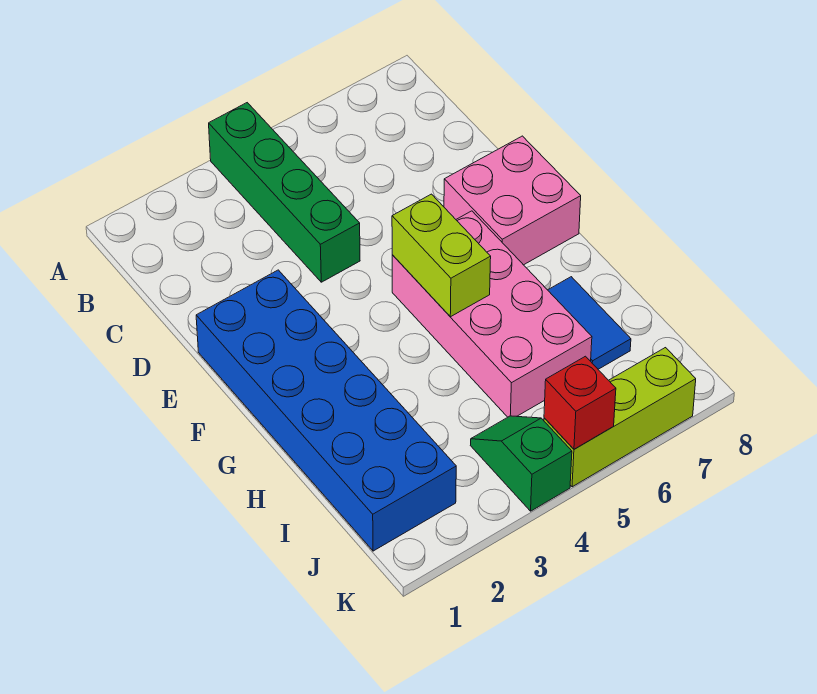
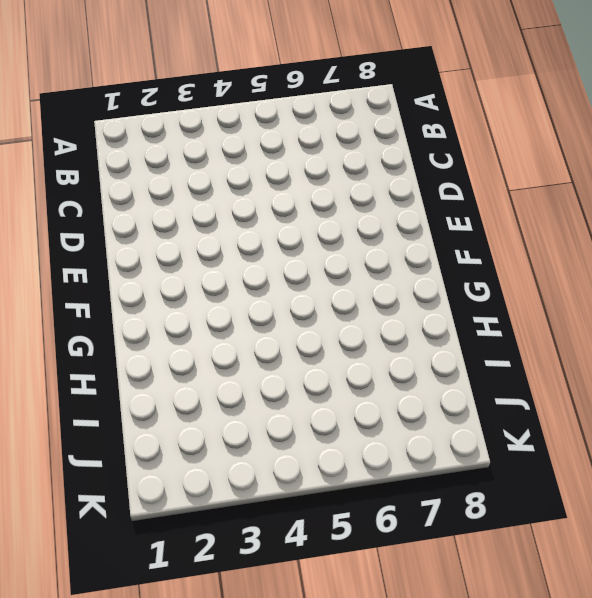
none -> green brick A4:D4 level 1
none -> blue brick E1:J2 level 1

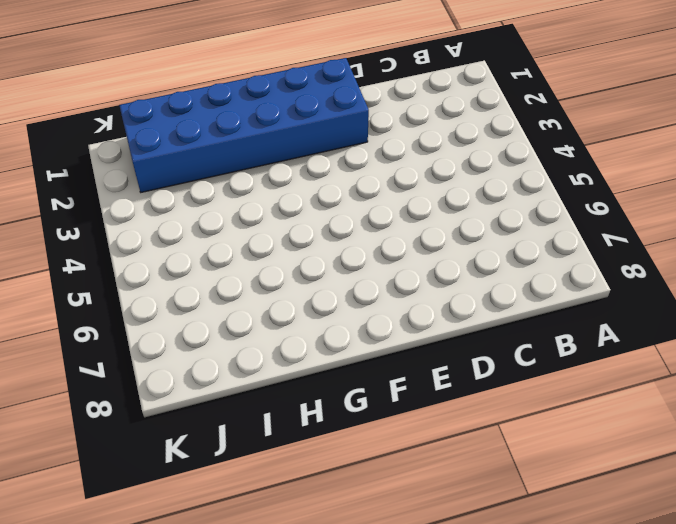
none -> green brick A4:D4 level 1
none -> pink brick E7:F8 level 1

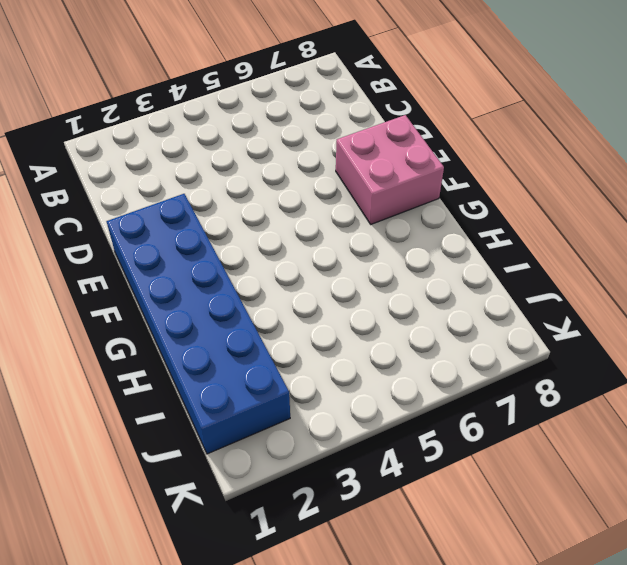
none -> green brick A4:D4 level 1
none -> pink brick F5:I6 level 1

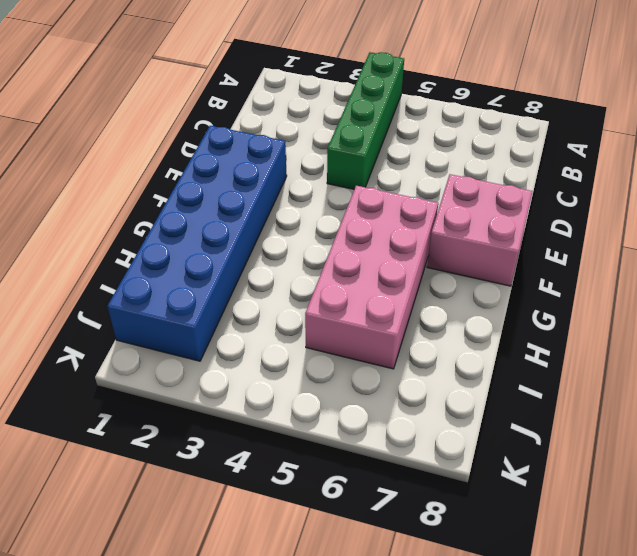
none -> blue tile H7:I7 level 1
none -> green slope J4:K4 level 1 top K

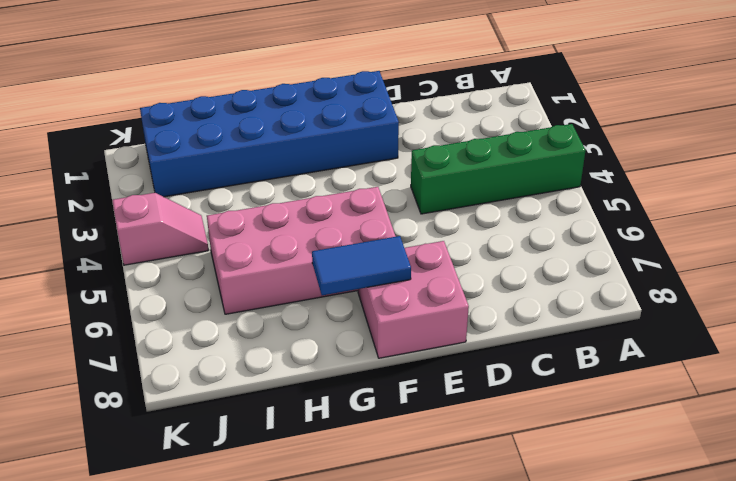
blue tile F7:G7 level 2 -> blue tile H7:I7 level 1
pink slope J4:K4 level 1 top K -> green slope J4:K4 level 1 top K
none -> lime brick K5:K7 level 1
none -> lime brick F5:G5 level 2

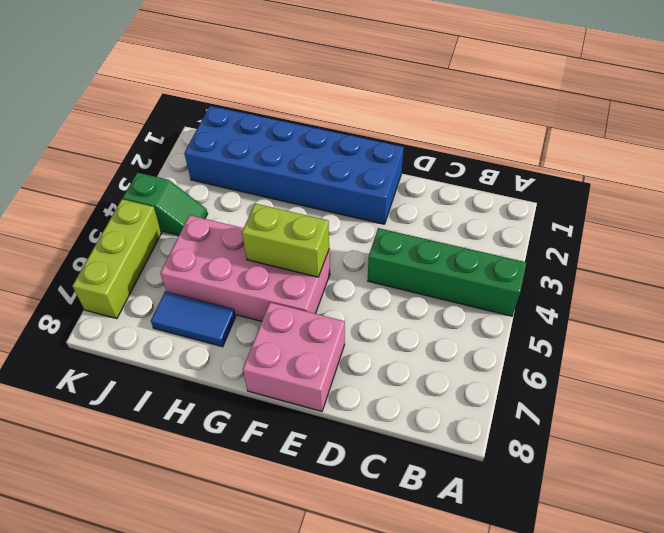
none -> red brick K5 level 2

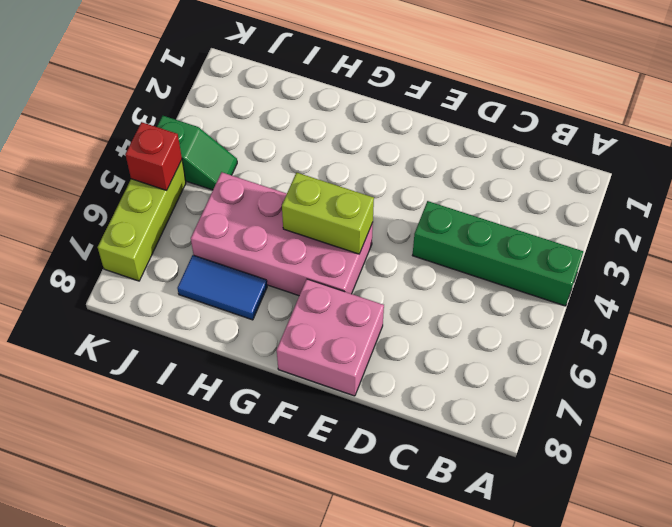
none -> blue brick E1:J2 level 1

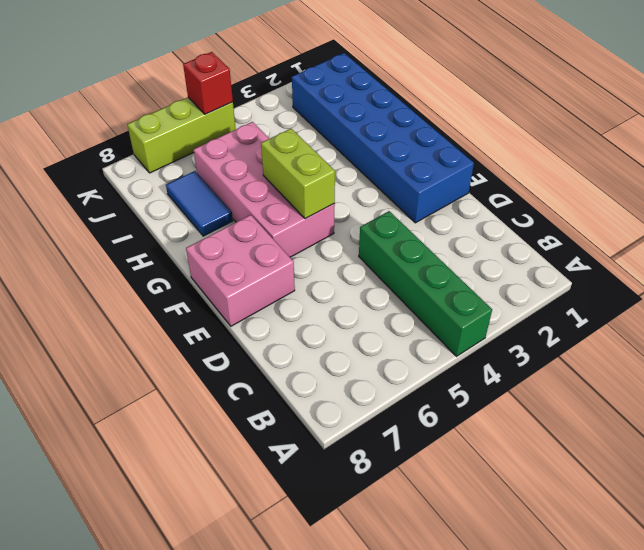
none -> green slope J4:K4 level 1 top K

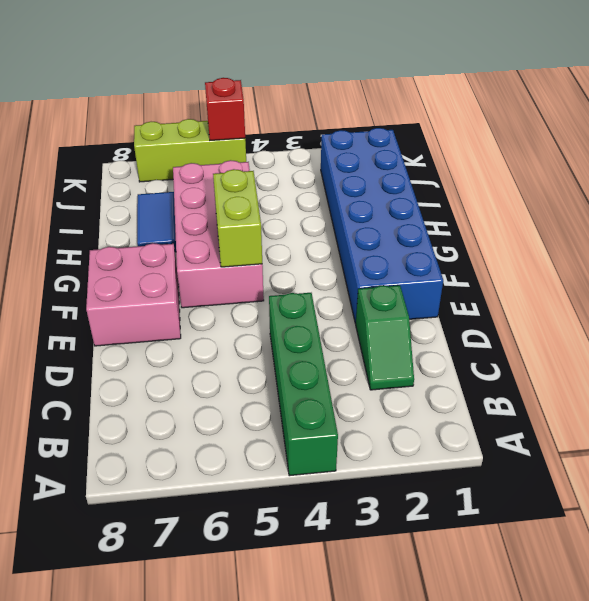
green slope C2:D2 level 1 top D -> green slope J4:K4 level 1 top K

